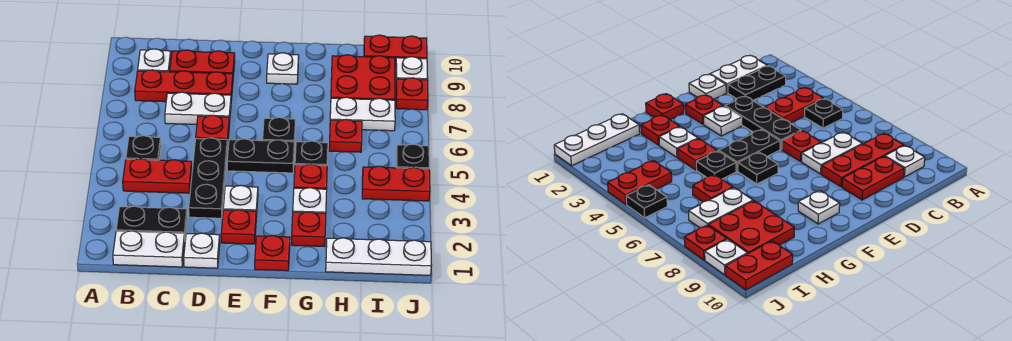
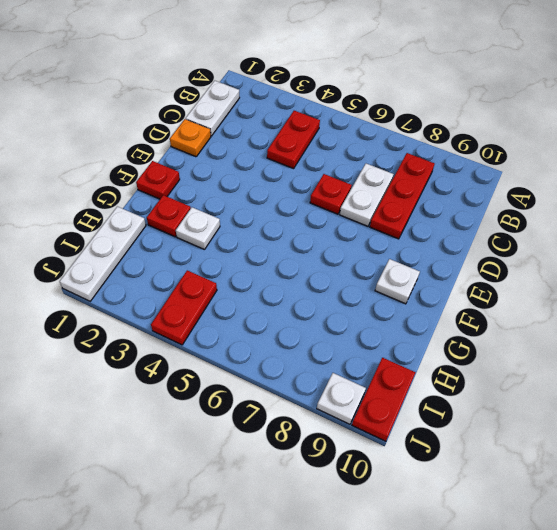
orange plate D1 level 1 -> white plate D1 level 1
none -> black plate B2:C2 level 1
none -> black plate B5 level 1
none -> white plate B9 level 1
none -> red plate C9:D9 level 1

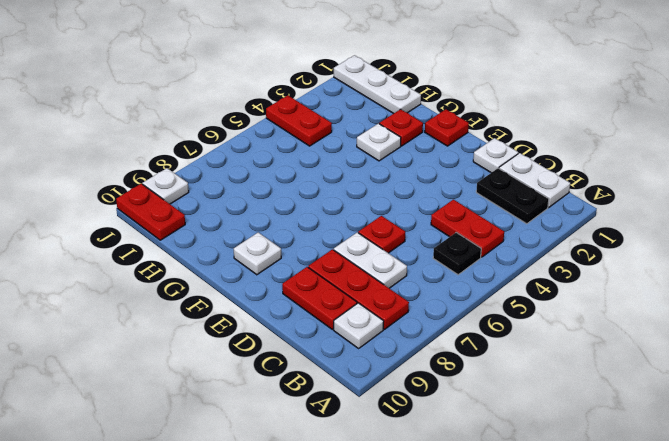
none -> black plate D3:D5 level 1
none -> red plate E2 level 1
none -> white plate E3 level 1
none -> black plate E5:F5 level 1

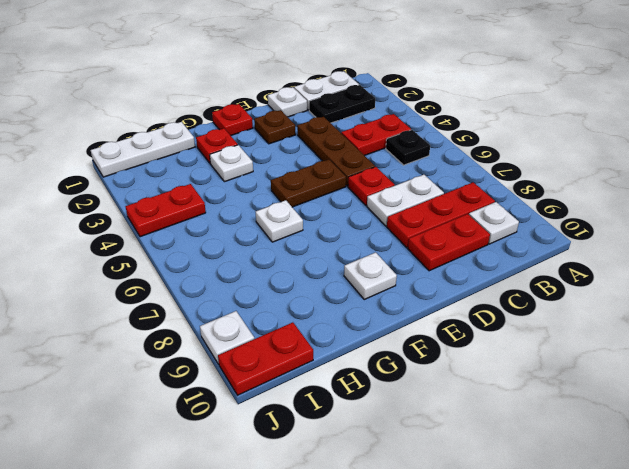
brown plate D3:D5 level 1 -> black plate D3:D5 level 1
brown plate E2 level 1 -> red plate E2 level 1
brown plate E5:F5 level 1 -> black plate E5:F5 level 1
white plate G6 level 1 -> white plate E3 level 1
none -> black plate F6 level 1
none -> red plate G4 level 1
none -> black plate G5 level 1
none -> red plate H6 level 1

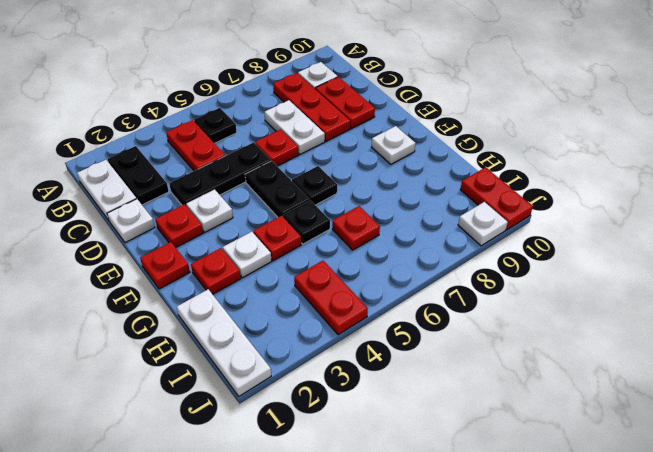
none -> white plate H7:I7 level 1
none -> red plate H8:I9 level 1
none -> black plate J5 level 1
none -> red plate J8 level 1

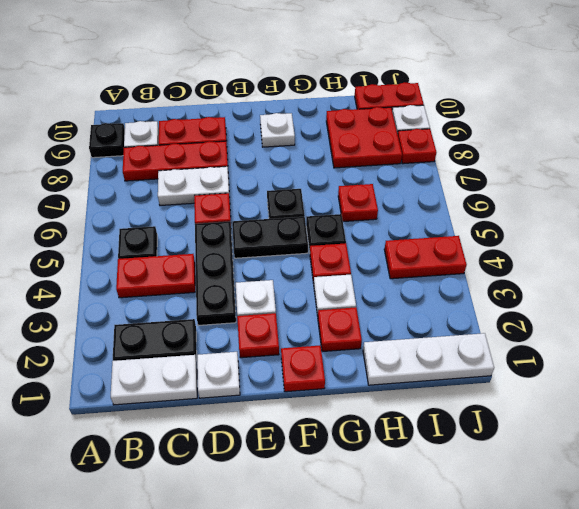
black plate A9 level 1 -> black plate J5 level 1
none -> white plate H7:I7 level 1

